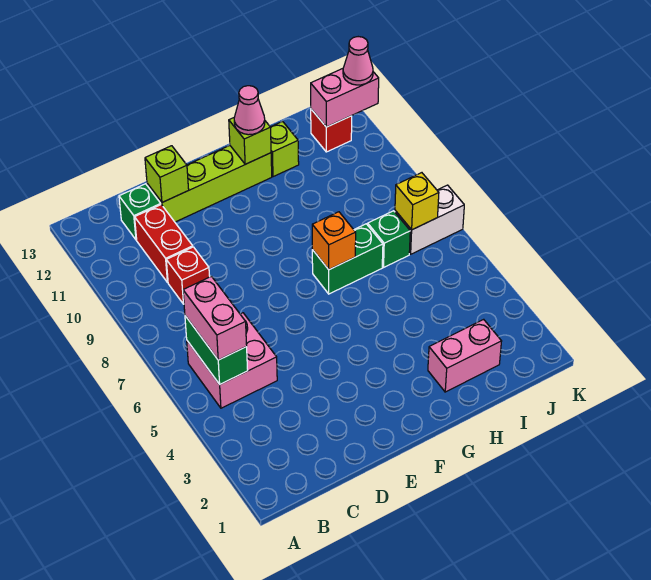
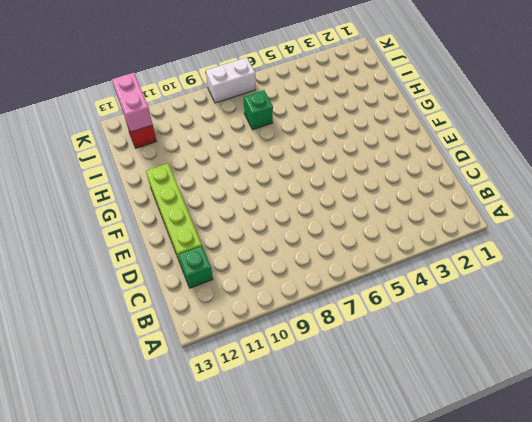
white brick K7:K8 level 1 -> white brick J7:K7 level 1
none -> pink brick B5:C6 level 1
none -> red brick C9 level 1
none -> red brick C10:C11 level 1

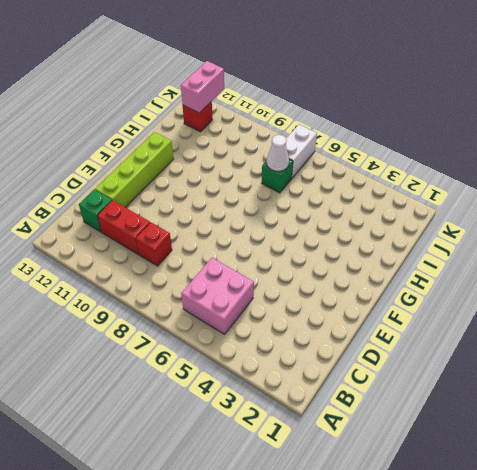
white cone I7 level 2 -> none
none -> green brick G7:H7 level 1
none -> pink brick H2:I2 level 1
none -> lime brick H12 level 1

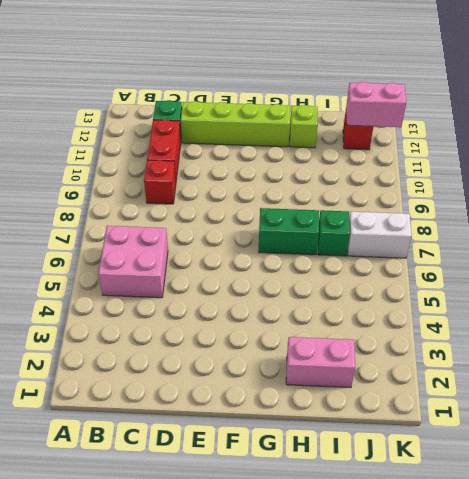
none -> green brick B5:B6 level 2
none -> lime brick D12 level 2
none -> orange brick G7 level 2

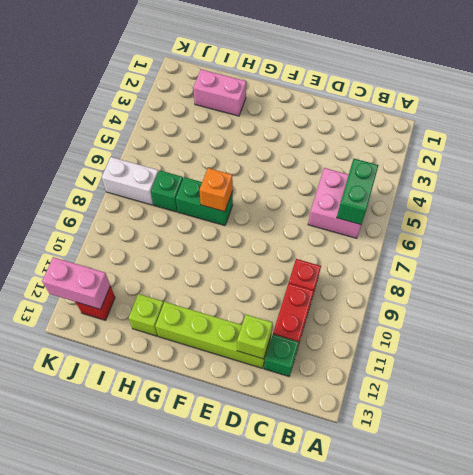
none -> lime brick G12 level 2
none -> yellow brick J7 level 2
none -> pink brick B5:B6 level 3

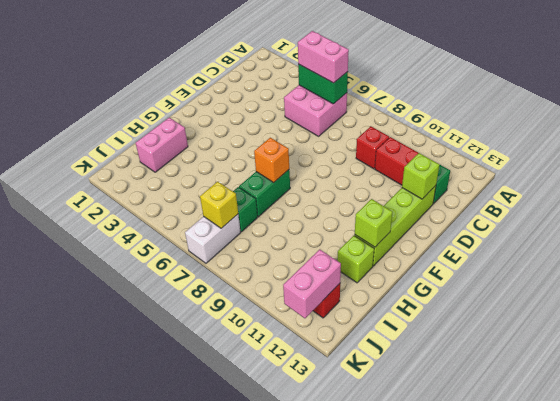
none -> pink cone G12 level 3
none -> pink cone K12 level 3

